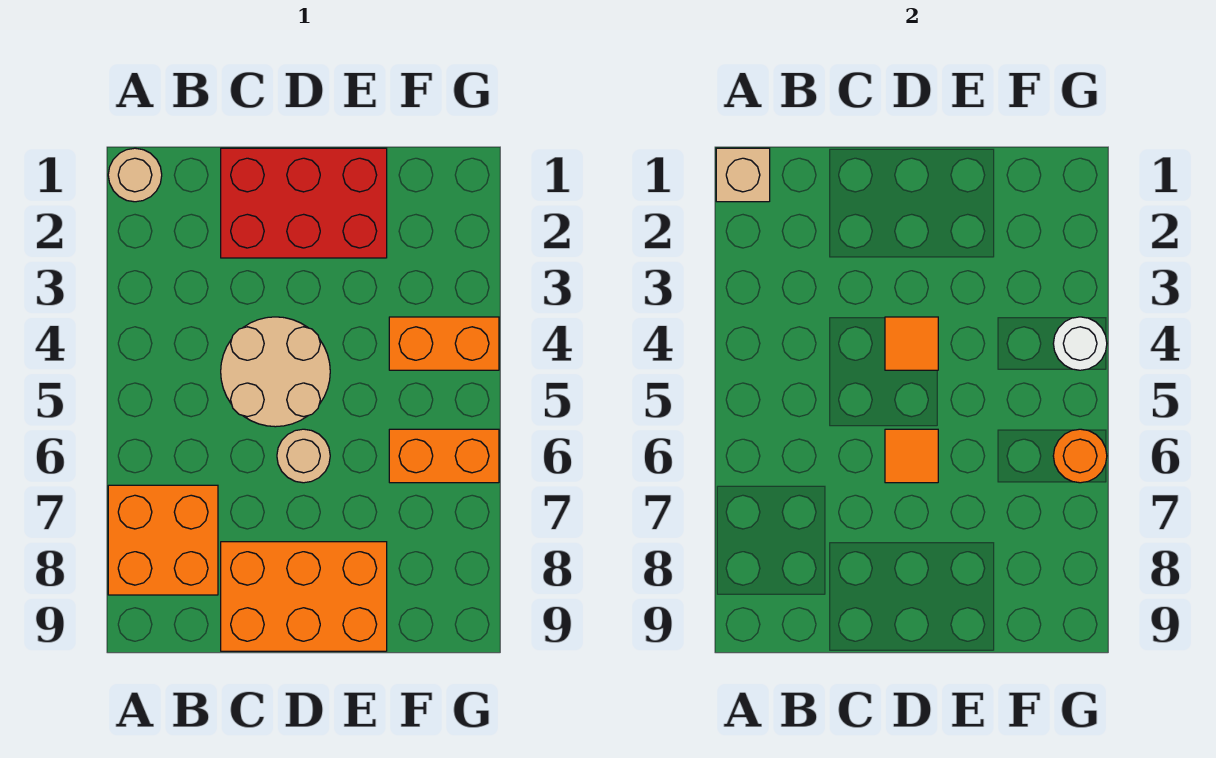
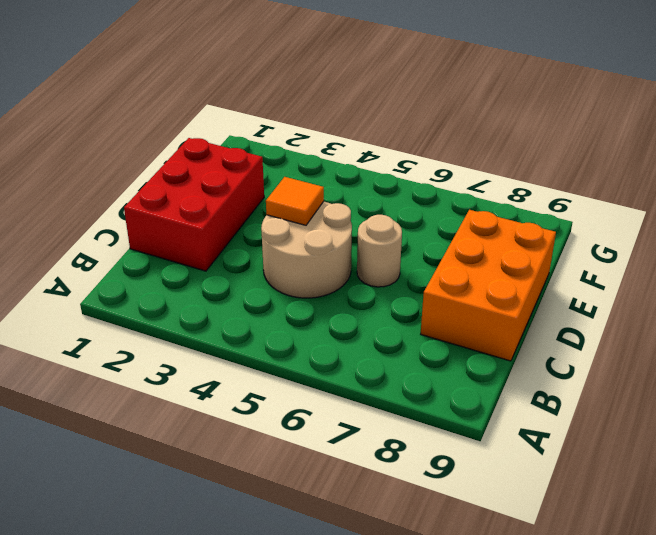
none -> tan round brick A1 level 1
none -> orange brick A7:B8 level 1
none -> orange brick F4:G4 level 1

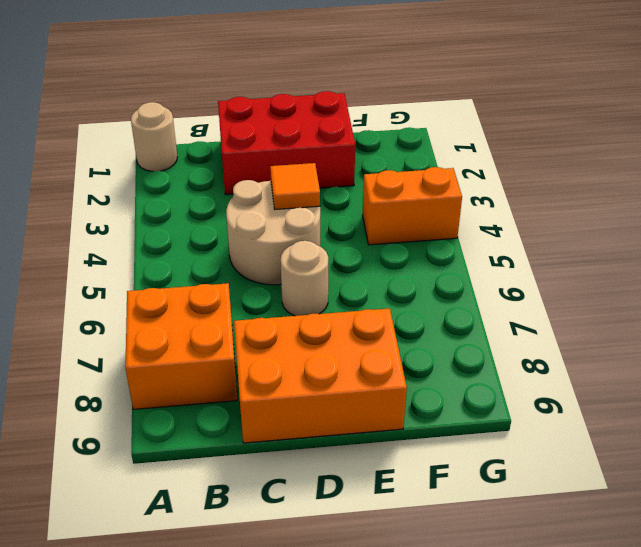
none -> orange brick F6:G6 level 1
none -> tan brick A1 level 2
none -> orange tile D6 level 2

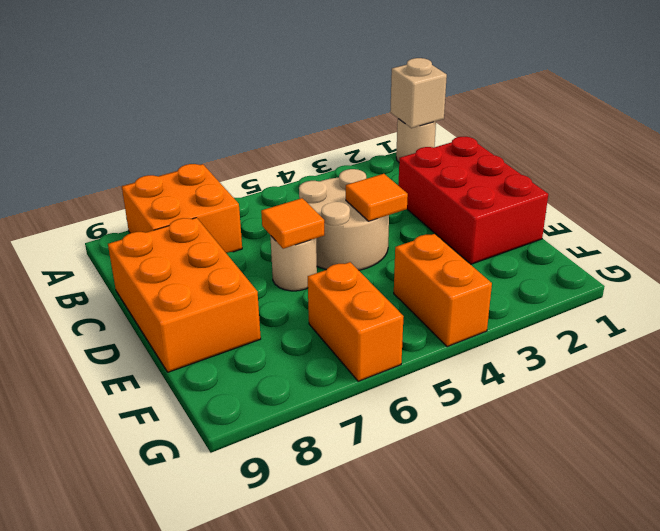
none -> white round brick G4 level 2
none -> orange round brick G6 level 2

